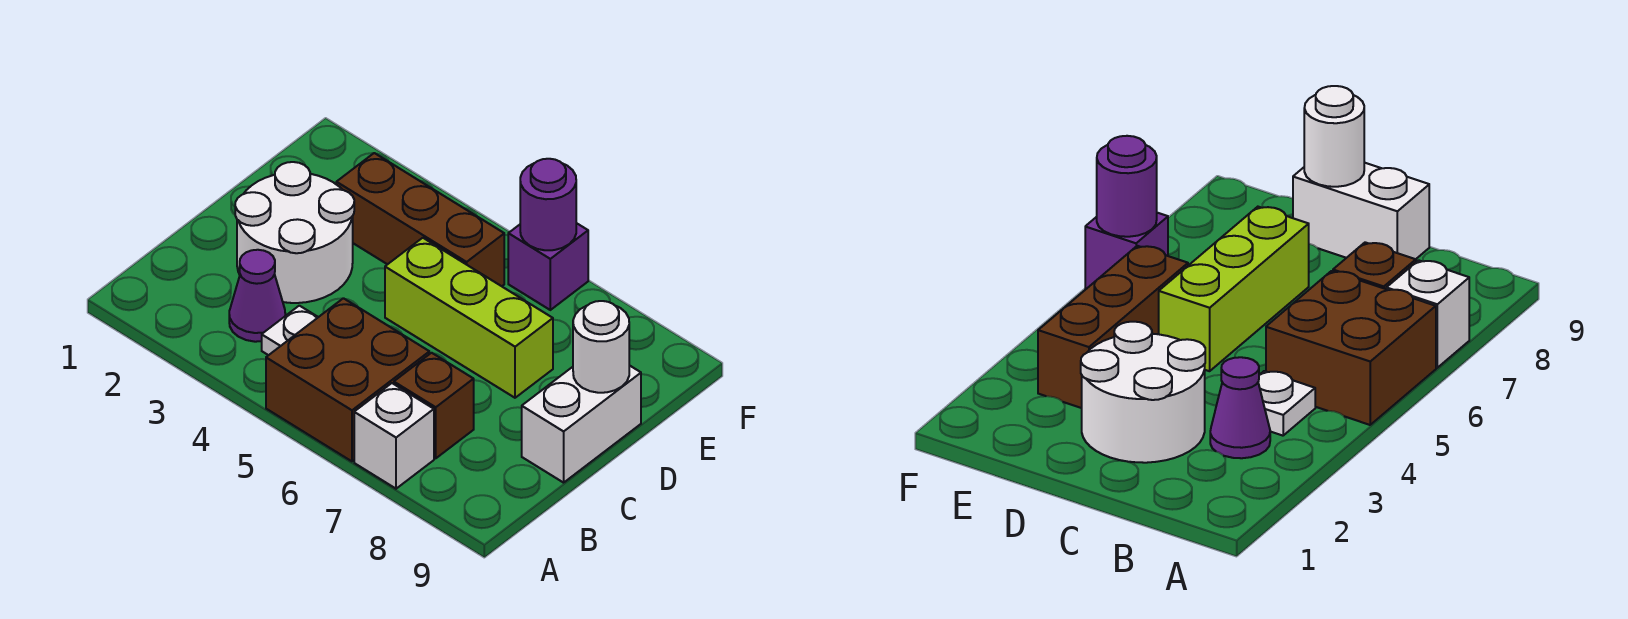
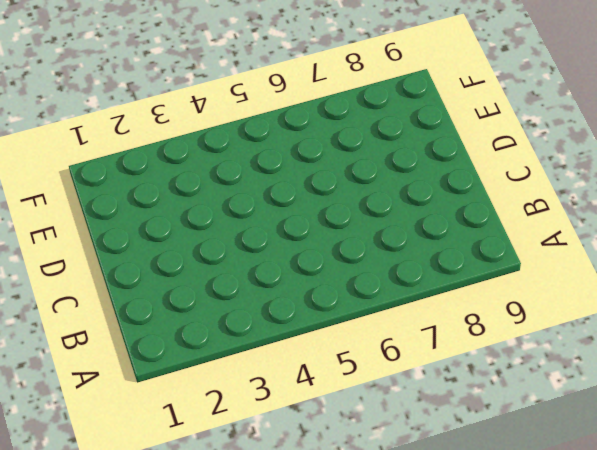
none -> brown brick A5:B6 level 1
none -> white brick A7 level 1
none -> purple cone B3 level 1

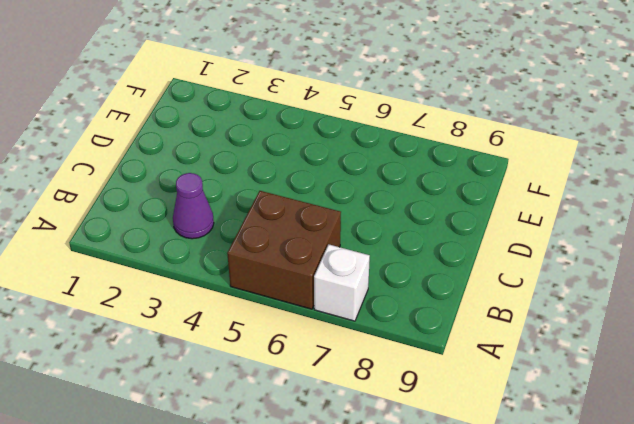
none -> white plate B4 level 1
none -> brown brick B7 level 1
none -> white round brick C2:D3 level 1

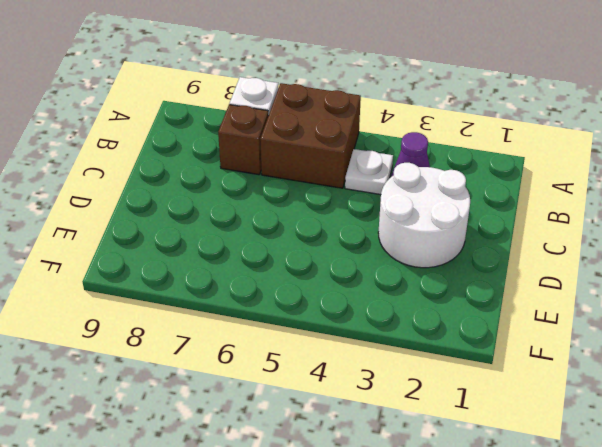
none -> white brick C9:D9 level 1
none -> lime brick D5:D7 level 1
none -> brown brick E3:E5 level 1

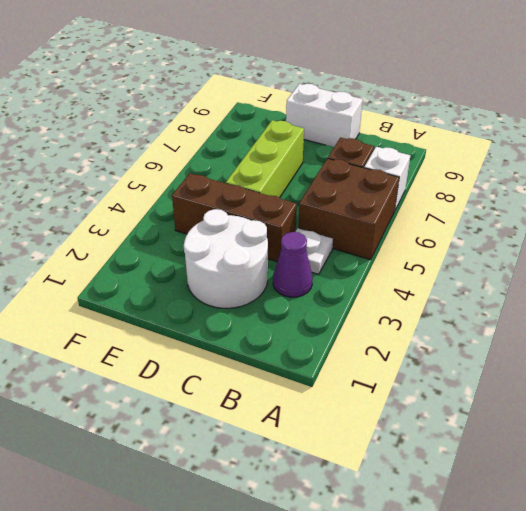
brown brick C4:E4 level 1 -> brown brick E3:E5 level 1
none -> purple brick F6 level 1
none -> white round brick D9 level 2
none -> purple round brick F6 level 2

